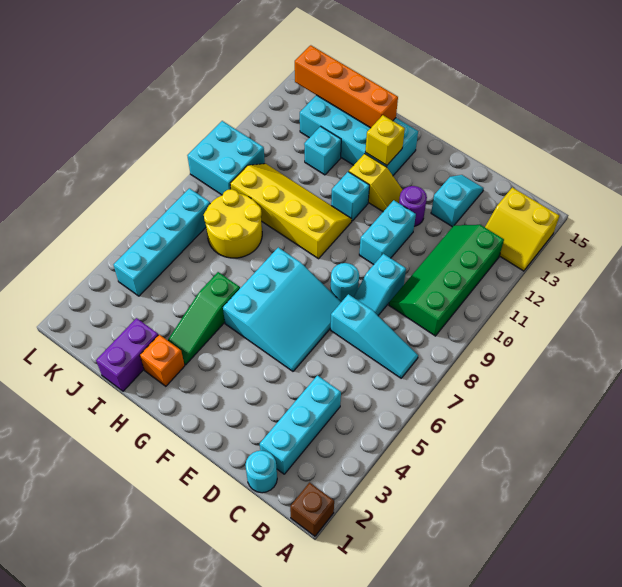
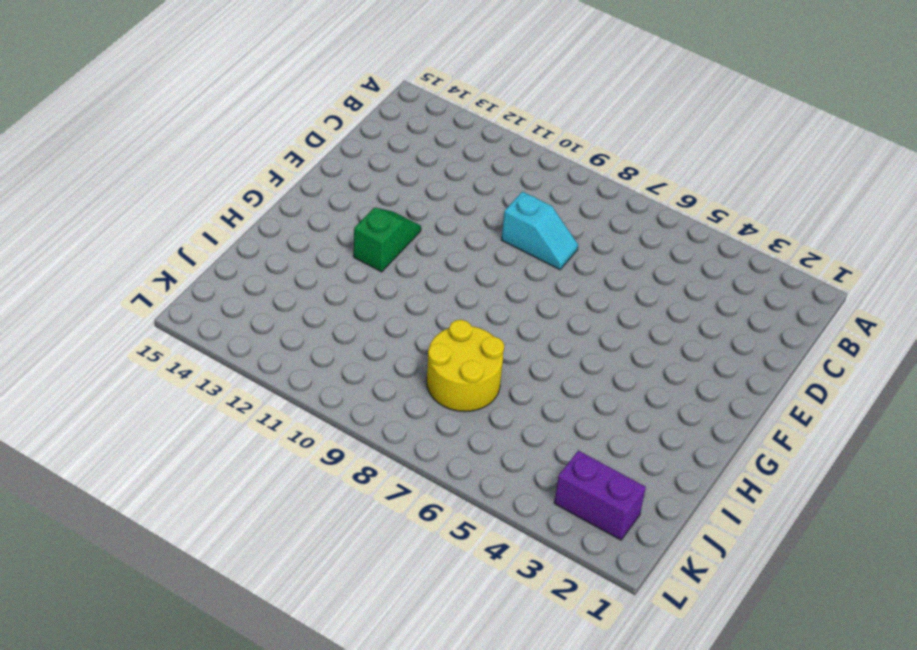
green slope F12:G12 level 1 top G -> yellow slope F12:G12 level 1 top G
purple brick K2:K3 level 1 -> purple brick I1:I2 level 1
none -> brown brick A1 level 1
none -> yellow slope A13:B14 level 1 top 14
none -> cyan slope B7:D7 level 1 top D

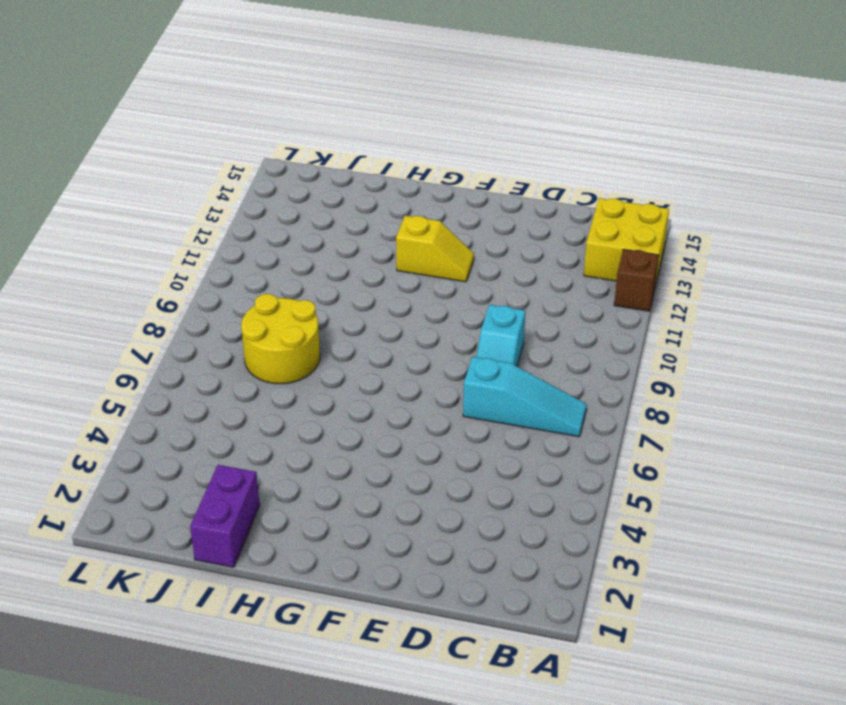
brown brick A12 level 1 -> brown brick A1 level 1
yellow brick A13:B14 level 1 -> yellow slope A13:B14 level 1 top 14
none -> green slope B9:C12 level 1 top B
none -> cyan round brick C1 level 1
none -> cyan brick C2:C4 level 1

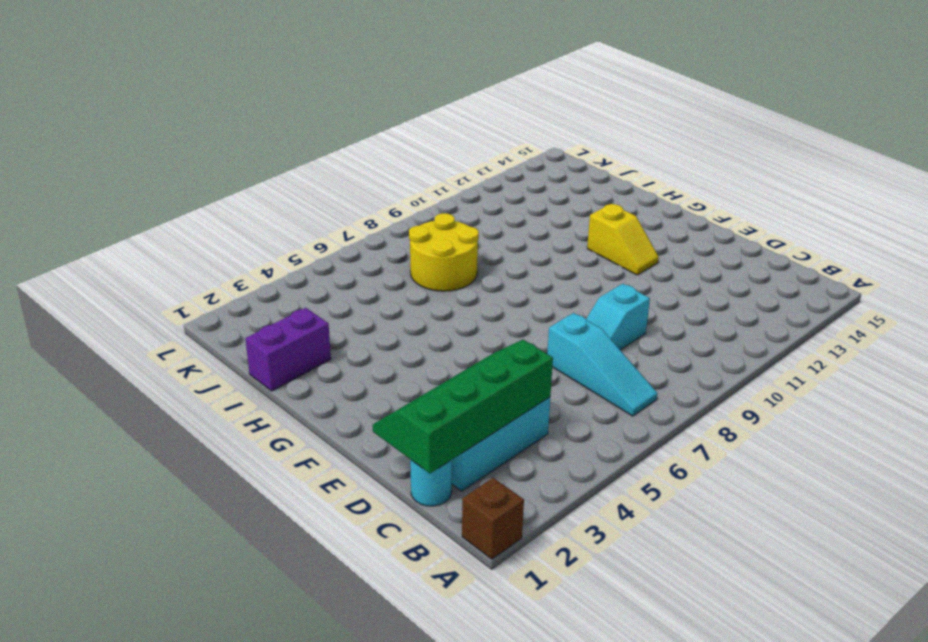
green slope C1:D4 level 2 top C -> green slope B9:C12 level 1 top B
none -> yellow slope A13:B14 level 1 top 14
none -> cyan slope D13:D14 level 1 top 13
none -> cyan slope E5:G7 level 1 top G

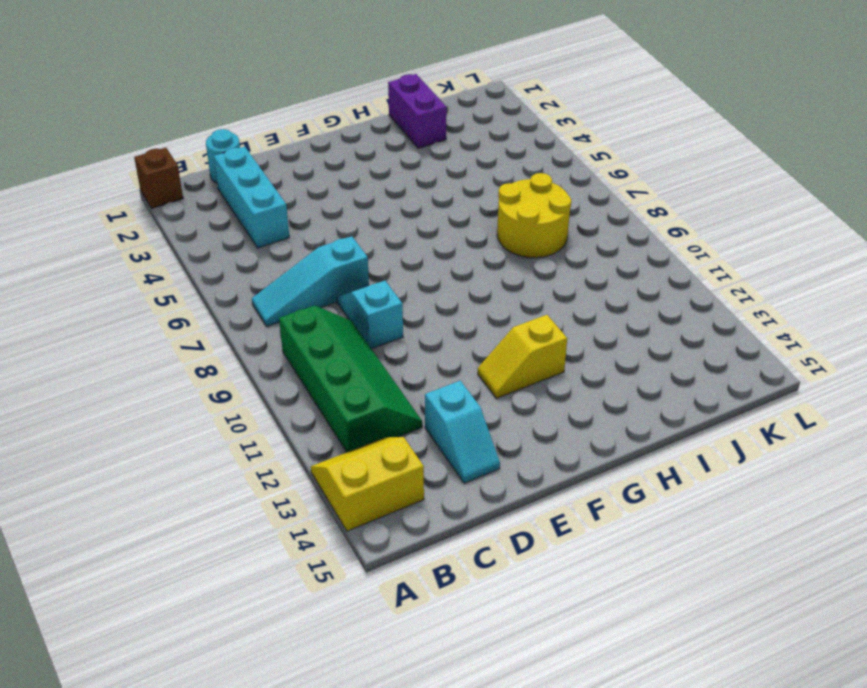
none -> cyan slope E5:G7 level 1 top G
none -> cyan round brick E8 level 1
none -> cyan brick E10:E11 level 1

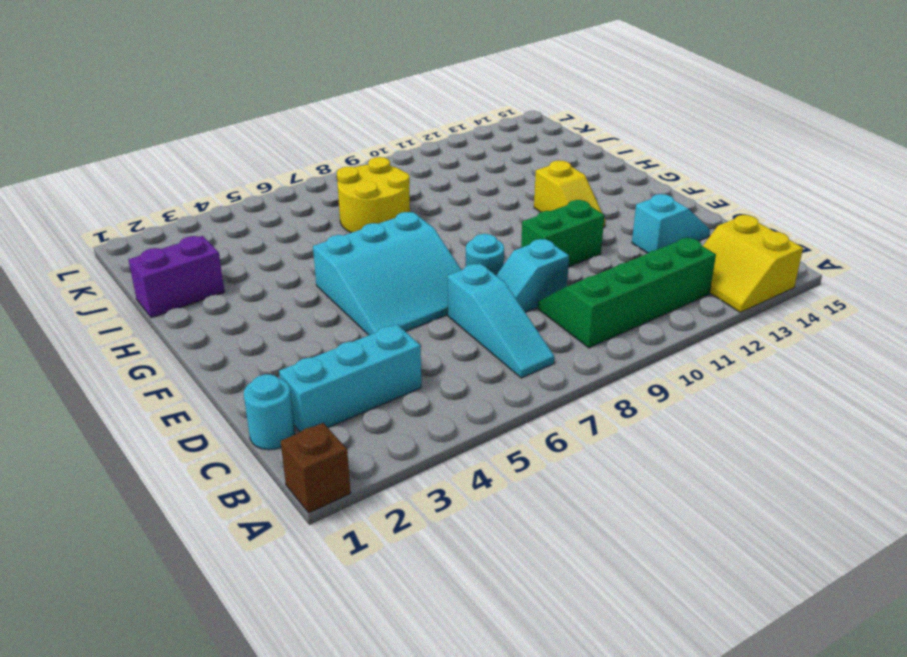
green brick E10:E11 level 1 -> cyan brick E10:E11 level 1
none -> purple round brick E12 level 1
none -> yellow slope G9:J10 level 1 top 9
none -> cyan brick G11 level 1

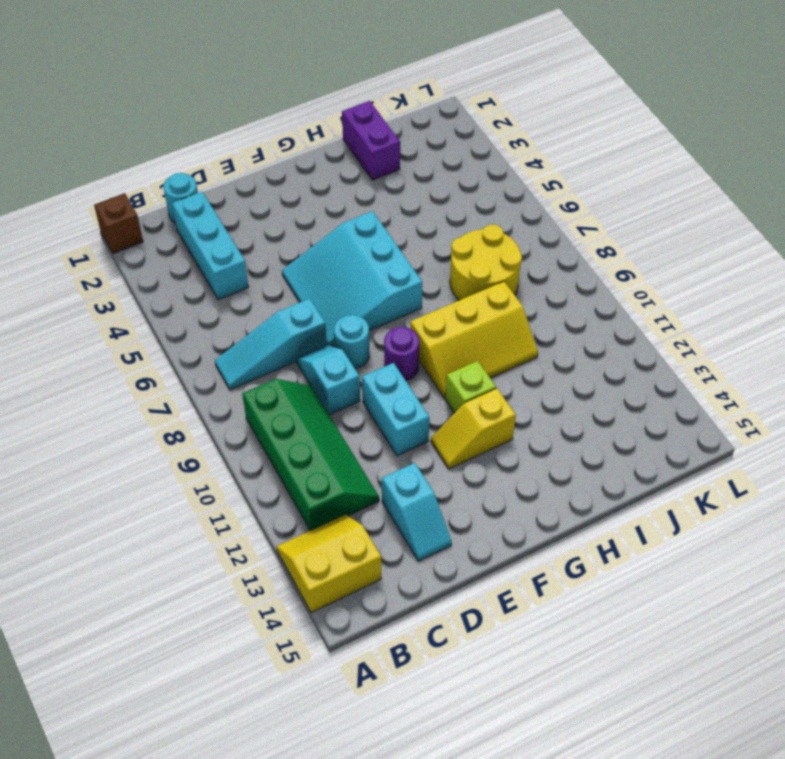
purple round brick F9 level 1 -> purple round brick E12 level 1
yellow slope G9:I10 level 1 top 9 -> yellow slope G9:J10 level 1 top 9
lime brick G11 level 1 -> cyan brick G11 level 1
none -> cyan brick G13:J14 level 1
none -> orange brick H2 level 1
none -> green slope H3:H5 level 1 top 5

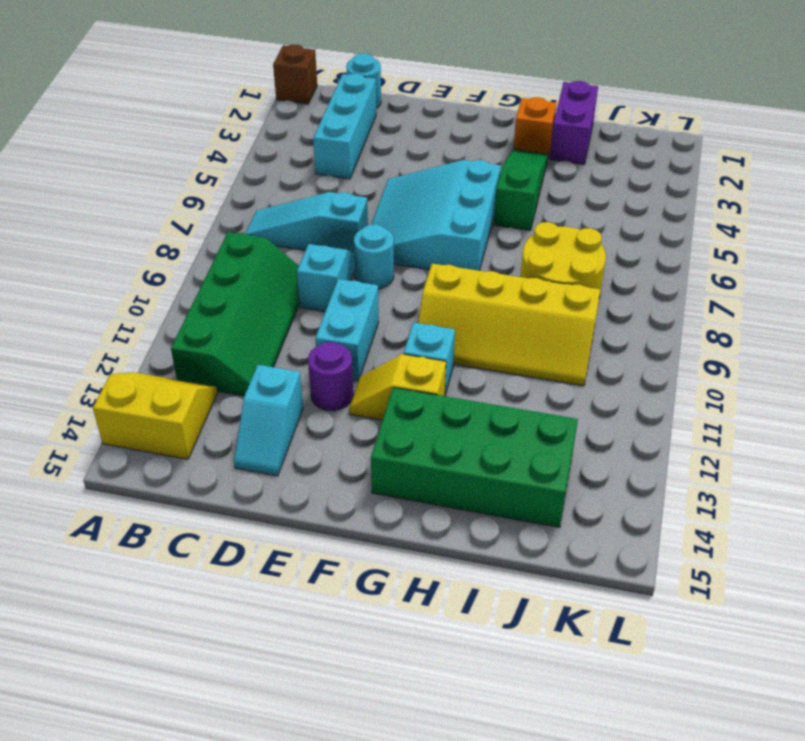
green brick G13:J14 level 1 -> cyan brick G13:J14 level 1
none -> cyan brick I12 level 1
none -> cyan brick K4:K7 level 1
none -> cyan brick K9:L10 level 1

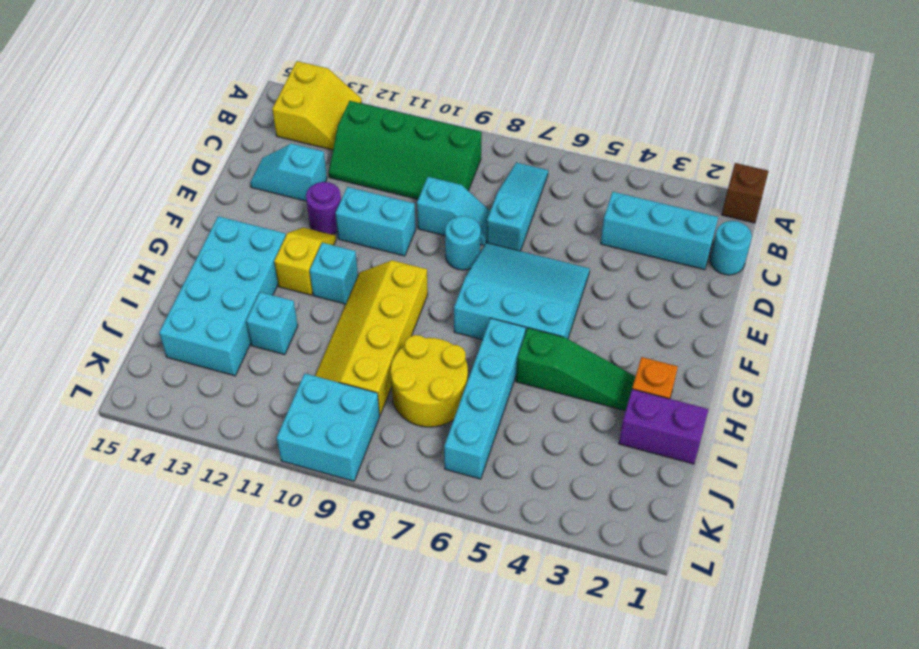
cyan brick H6:K6 level 1 -> cyan brick K4:K7 level 1
none -> yellow brick G13 level 2
none -> orange brick H14:K14 level 2

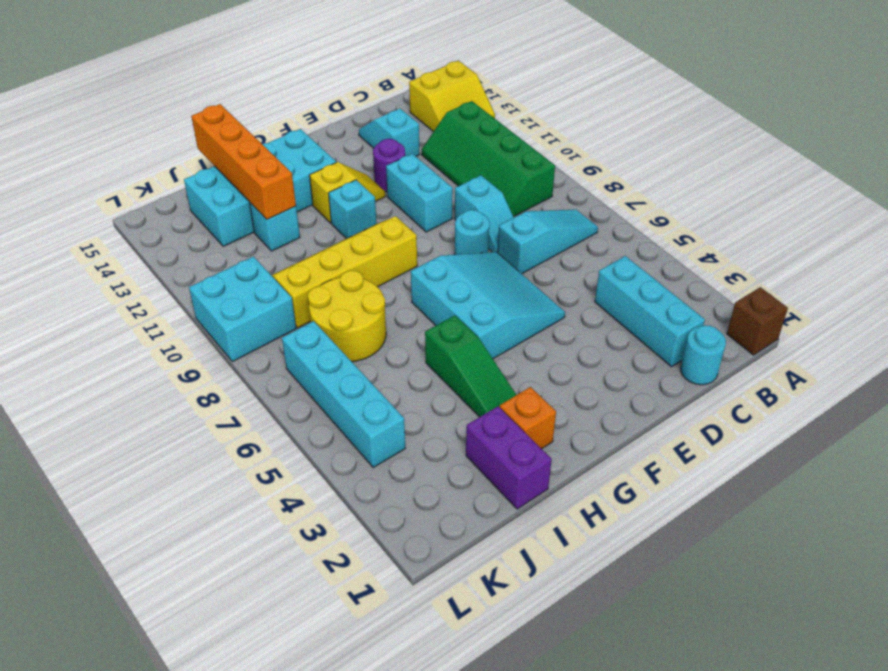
orange brick I12:I15 level 2 -> orange brick H14:K14 level 2
none -> yellow brick G13 level 2

